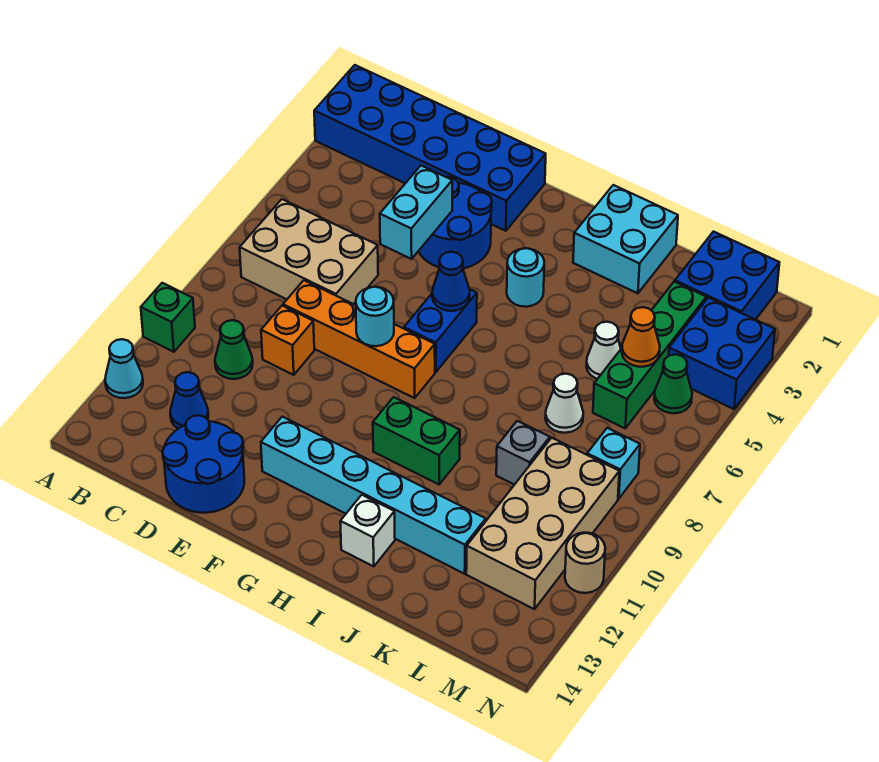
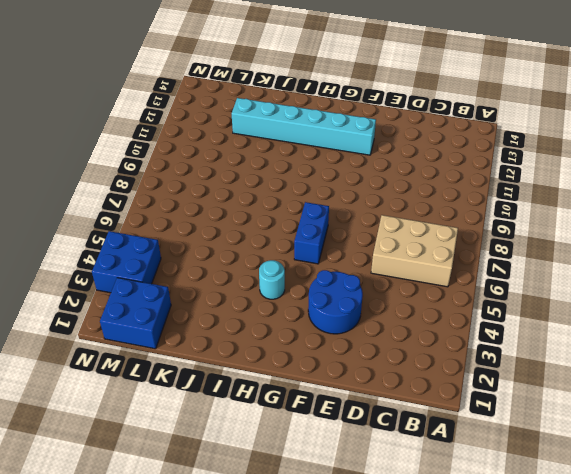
none -> blue brick A1:F2 level 1
none -> green brick A10 level 1
none -> cyan cone A12 level 1
none -> green cone C10 level 1

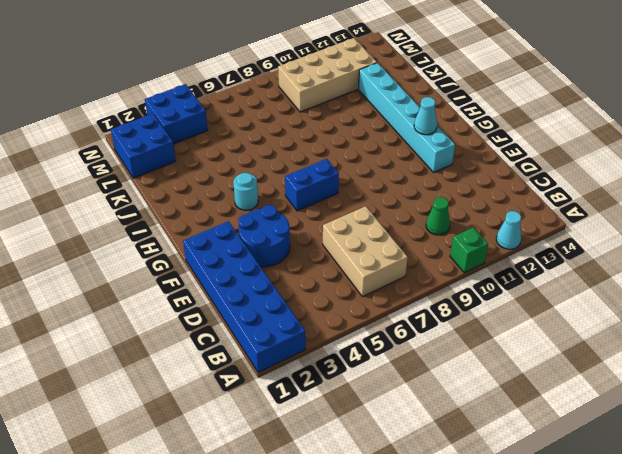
cyan cone G12 level 2 -> none
none -> blue cone C12 level 1
none -> orange brick D8:G8 level 1
none -> orange brick D9 level 1
none -> blue round brick D13:E14 level 1

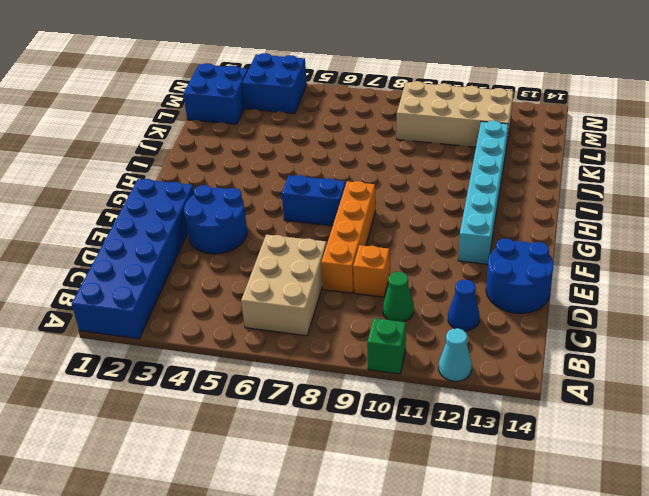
none -> cyan round brick H4 level 1
none -> green brick H10:I10 level 1
none -> cyan brick I1:J2 level 1
none -> white brick I13 level 1

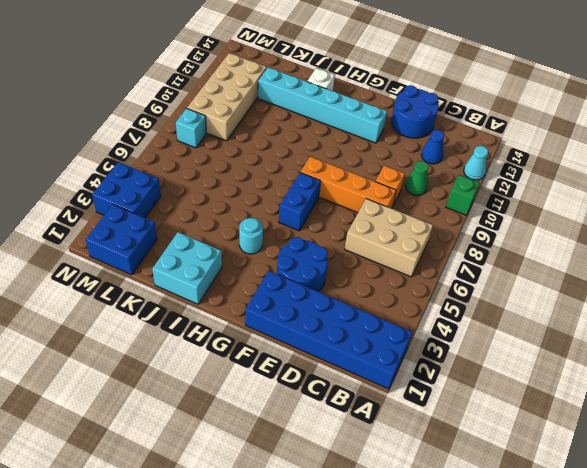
none -> green brick H10:I10 level 1
none -> white cone K5 level 1
none -> white cone K7 level 1
none -> grey brick K9 level 1

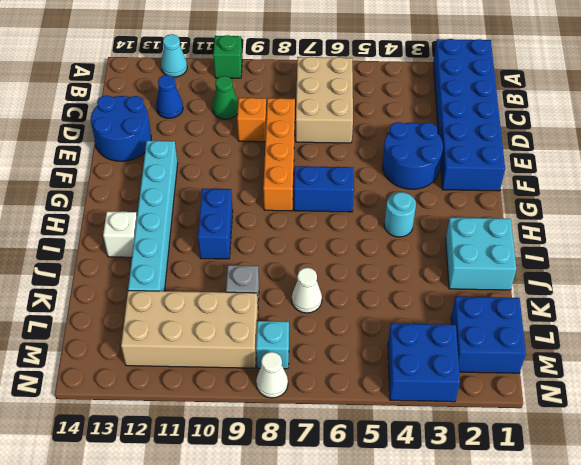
blue brick H10:I10 level 1 -> green brick H10:I10 level 1
white cone N8 level 1 -> white cone K5 level 1
none -> green brick L3:L6 level 1
none -> green cone M5 level 1
none -> tan round brick N11 level 1
none -> cyan brick E4:E5 level 2

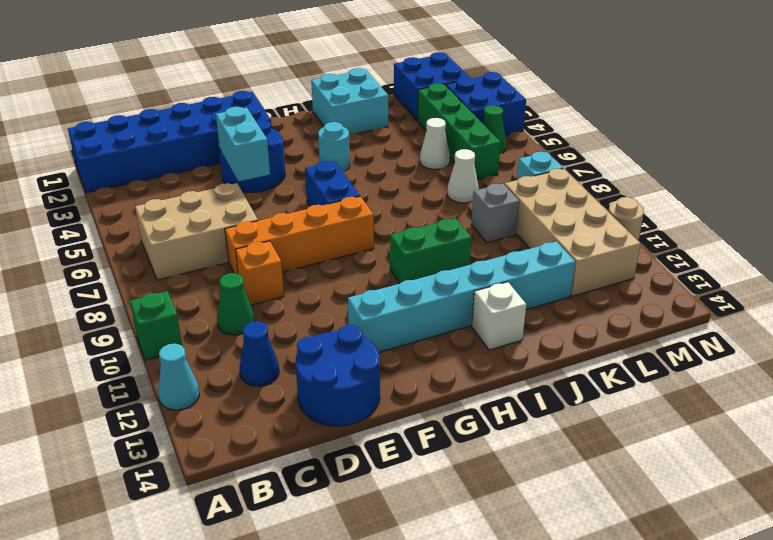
none -> cyan round brick F8 level 2
none -> blue cone G6 level 2
none -> orange cone L5 level 2

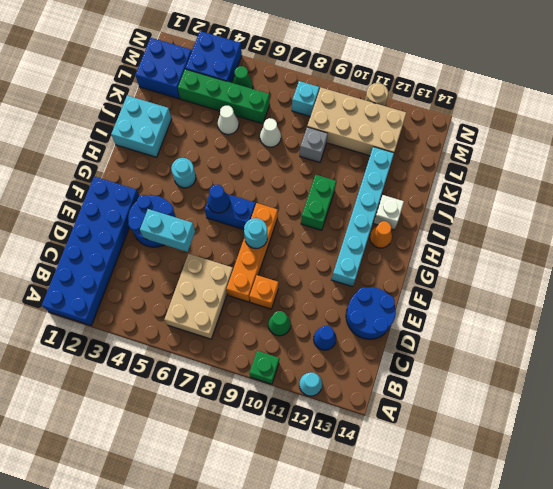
orange cone H13 level 1 -> orange cone L5 level 2

